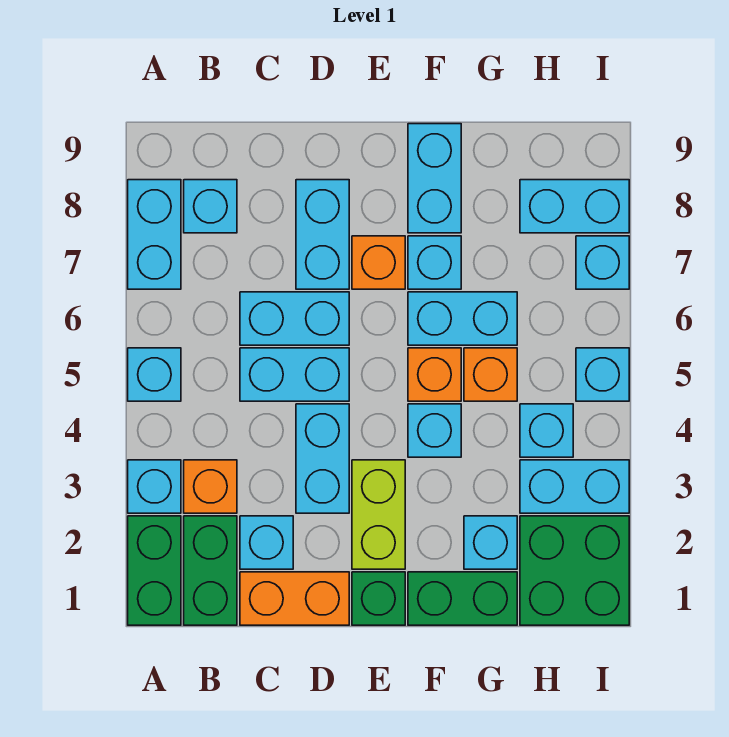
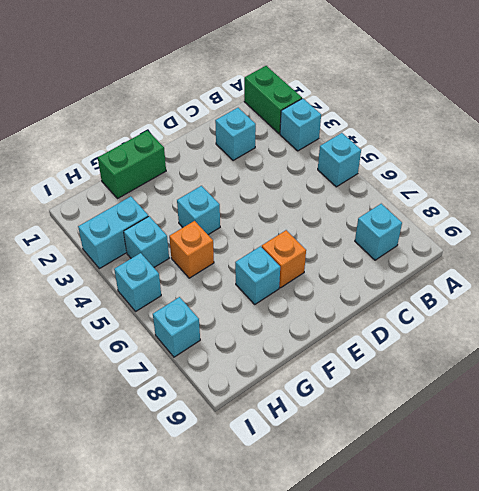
none -> cyan brick A7:A8 level 1
none -> green brick B1:B2 level 1
none -> orange brick B3 level 1
none -> orange brick C1:D1 level 1

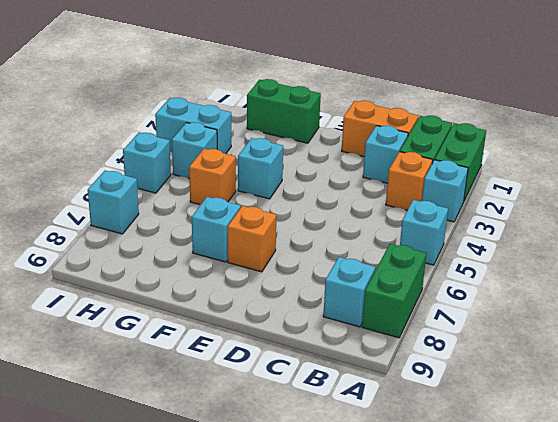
green brick A7:A8 level 1 -> cyan brick A7:A8 level 1
none -> cyan brick C5:D5 level 1
none -> cyan brick C6:D6 level 1
none -> cyan brick D3:D4 level 1
none -> cyan brick D7:D8 level 1

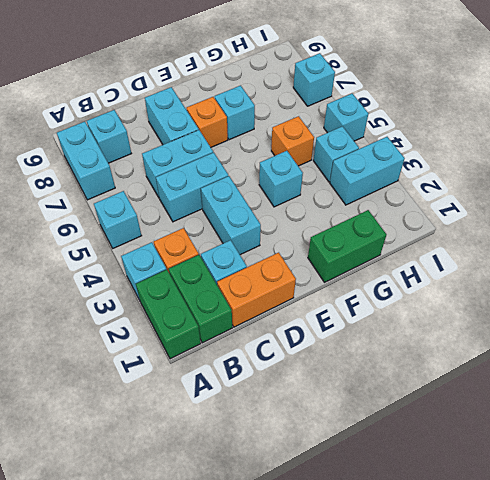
none -> green brick E1 level 1
none -> lime brick E2:E3 level 1
none -> orange brick F5 level 1
none -> cyan brick F6:G6 level 1

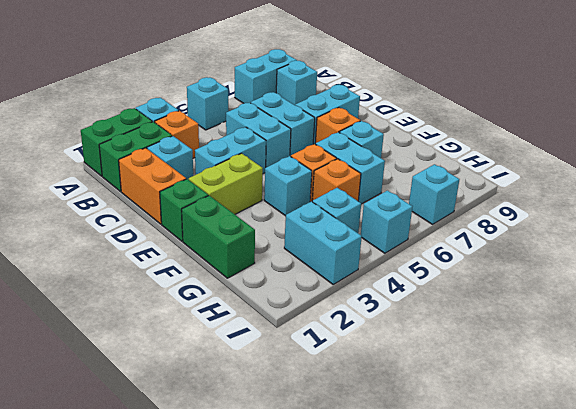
none -> cyan brick F8:F9 level 1
none -> cyan brick G2 level 1
none -> green brick H1:I2 level 1
none -> cyan brick H8:I8 level 1

